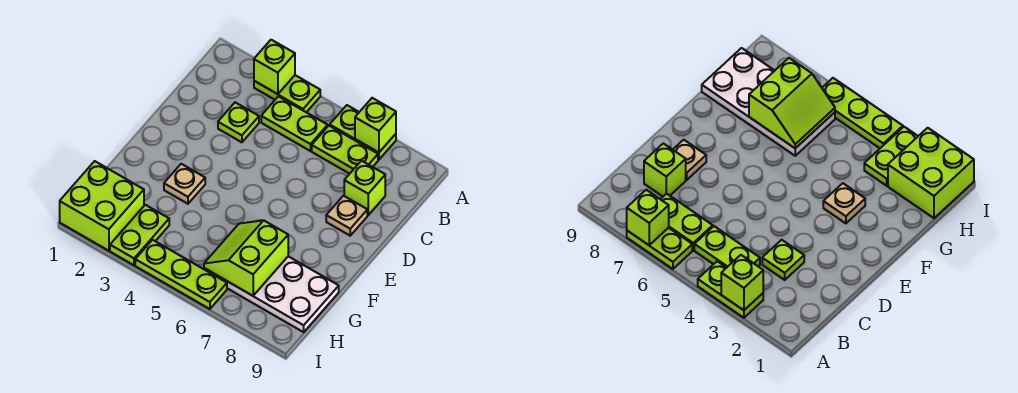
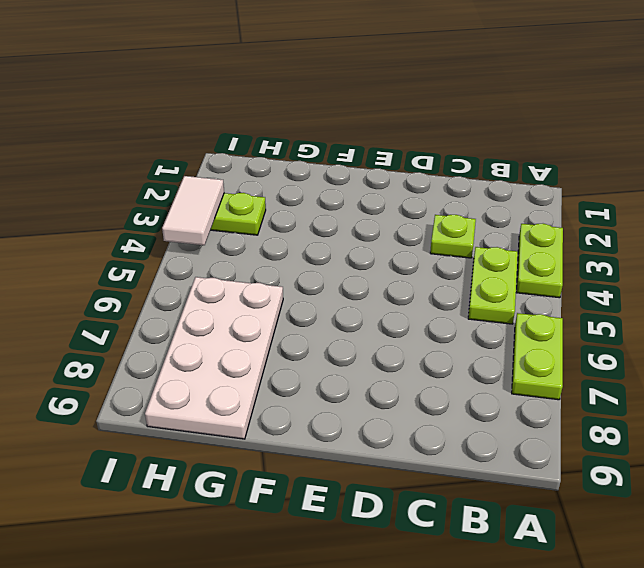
white tile I3:I4 level 2 -> none
none -> lime plate B6:B7 level 1
none -> lime brick C8 level 1
none -> tan plate D8 level 1

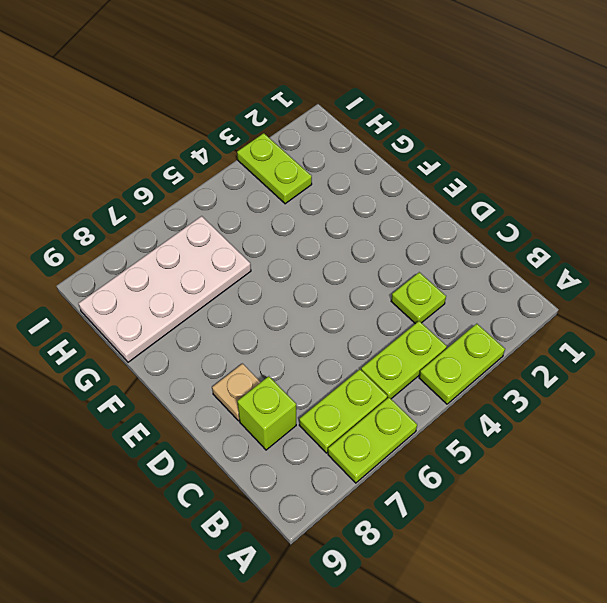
none -> tan plate F3 level 1
none -> lime brick H1:I2 level 1
none -> lime plate I4:I6 level 1

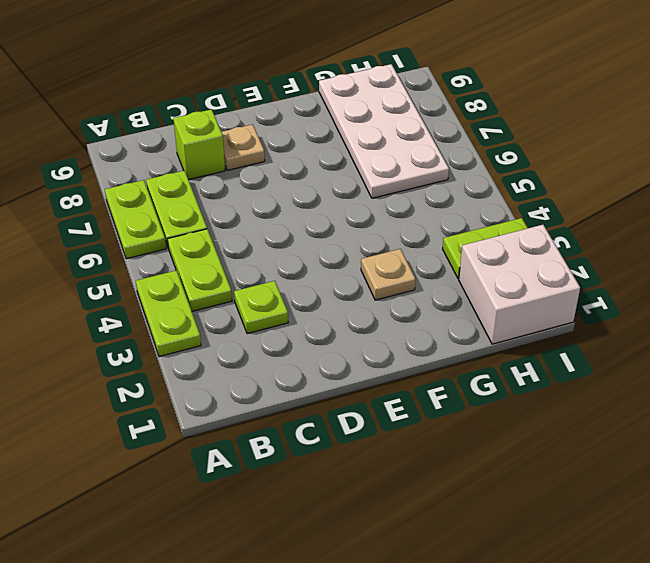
white brick H1:I2 level 1 -> lime brick H1:I2 level 1
none -> lime plate I4:I6 level 1
none -> lime brick A3 level 2
none -> lime brick A7 level 2

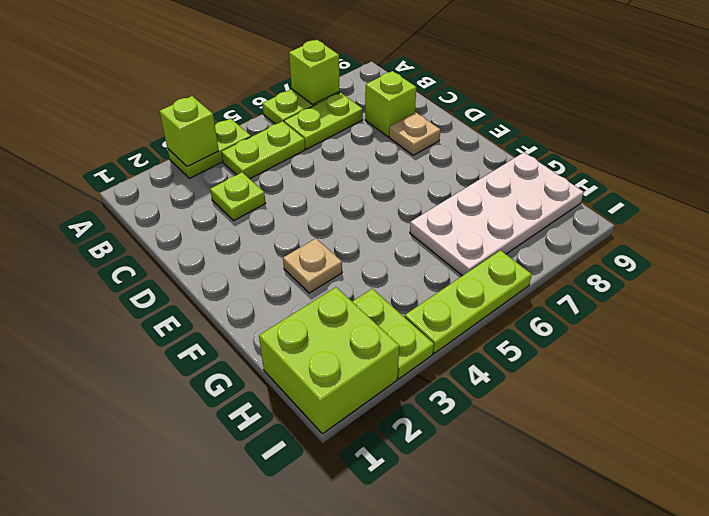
none -> lime slope G6:H7 level 2 top 7

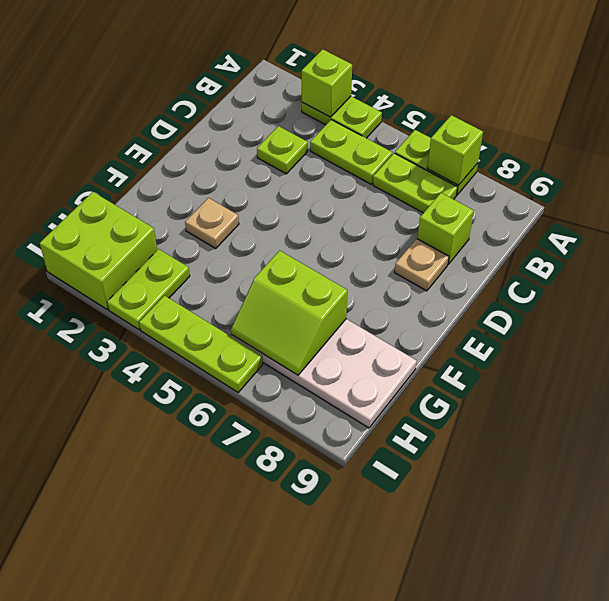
lime slope G6:H7 level 2 top G -> lime slope G6:H7 level 2 top 7

